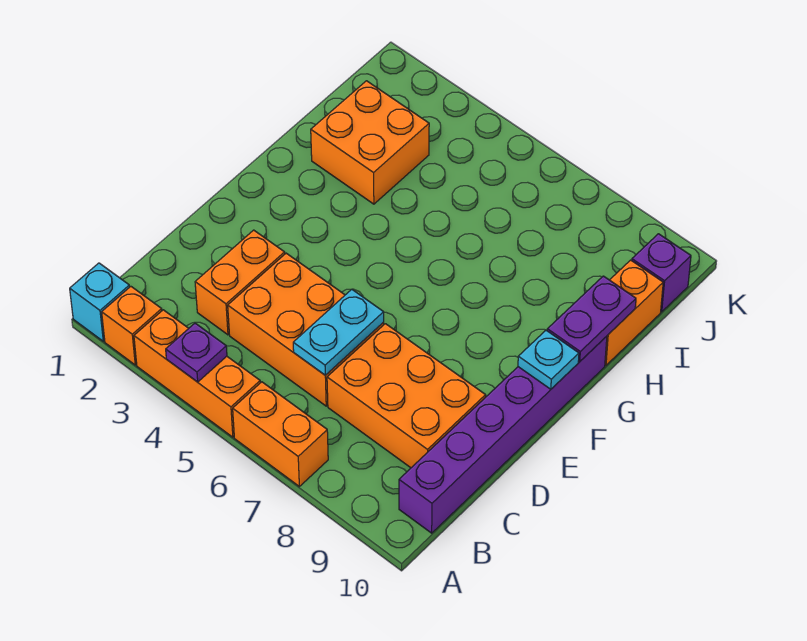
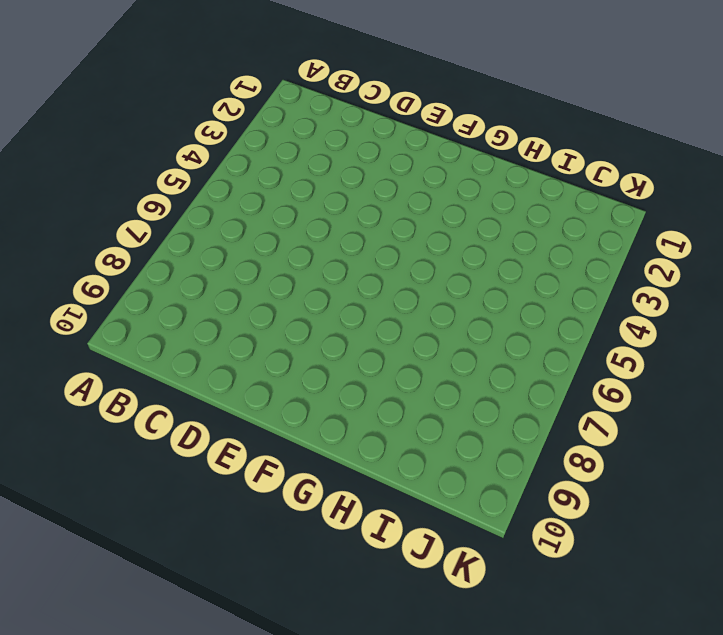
none -> cyan brick A1 level 1
none -> orange brick A2 level 1
none -> orange brick A3:A5 level 1

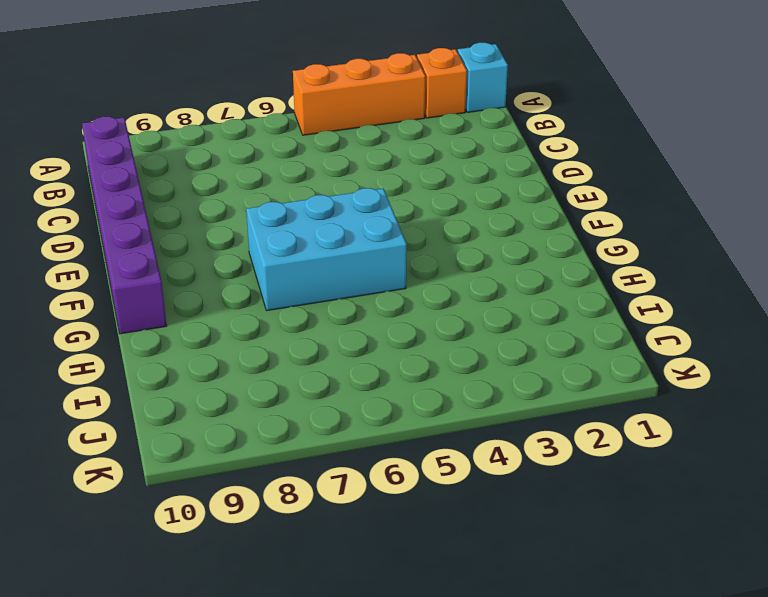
cyan brick F5:G7 level 1 -> none
none -> orange brick A6:A7 level 1
none -> orange brick C3:D3 level 1
none -> orange brick C4:D6 level 1

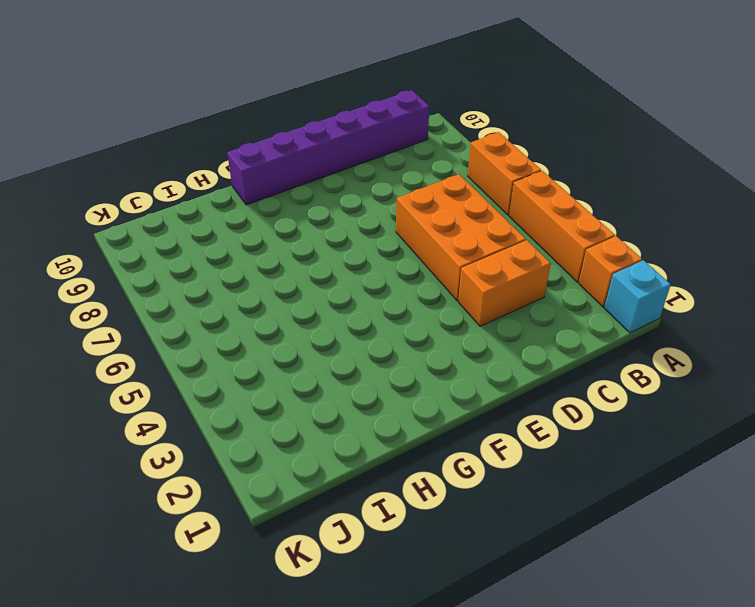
none -> orange brick C7:D9 level 1
none -> orange brick H2:I3 level 1
none -> orange brick H10:I10 level 1

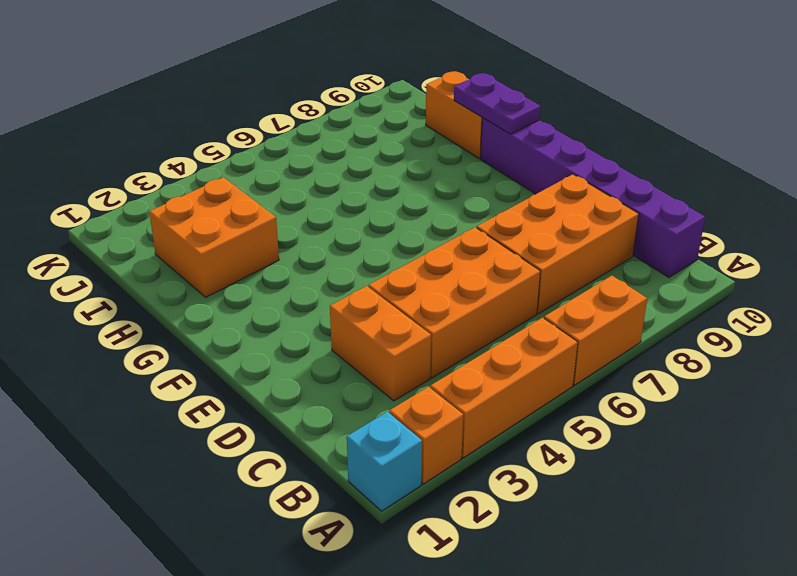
none -> purple brick J10 level 1
none -> purple plate A4 level 2
none -> cyan plate C6:D6 level 2

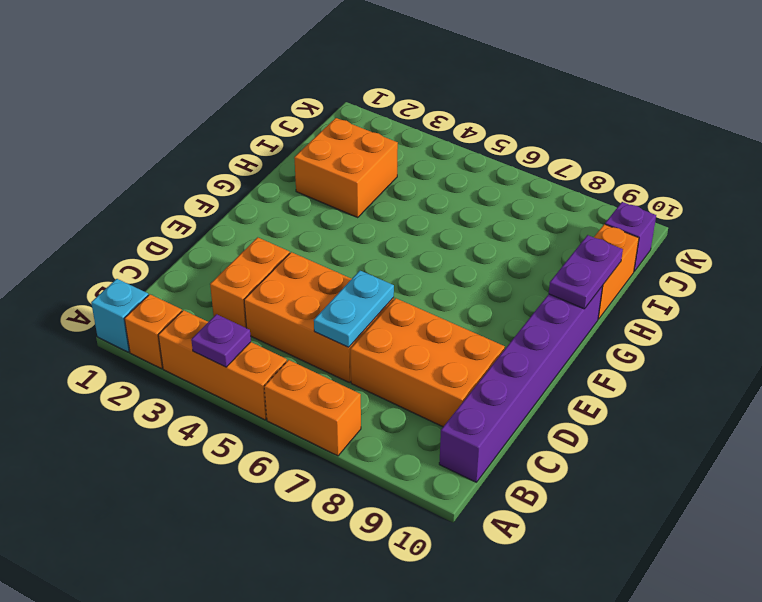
none -> cyan plate F10 level 2

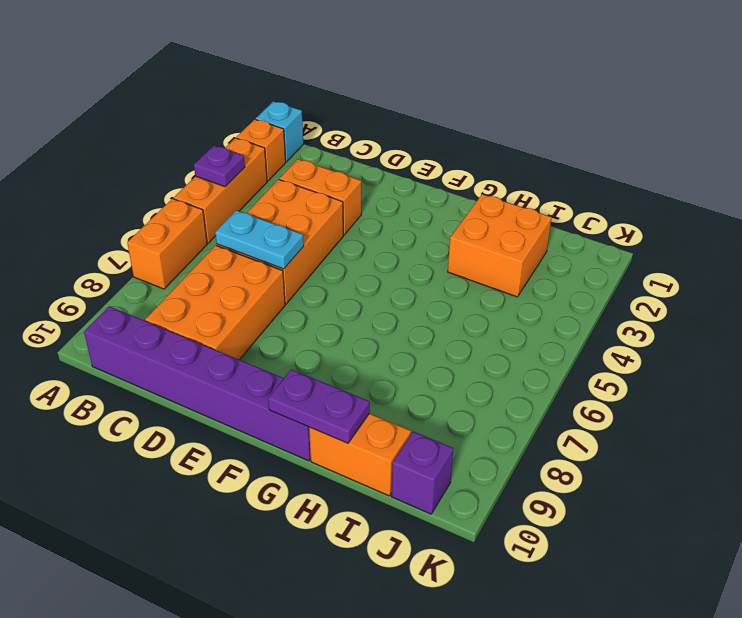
none -> cyan plate F10 level 2

